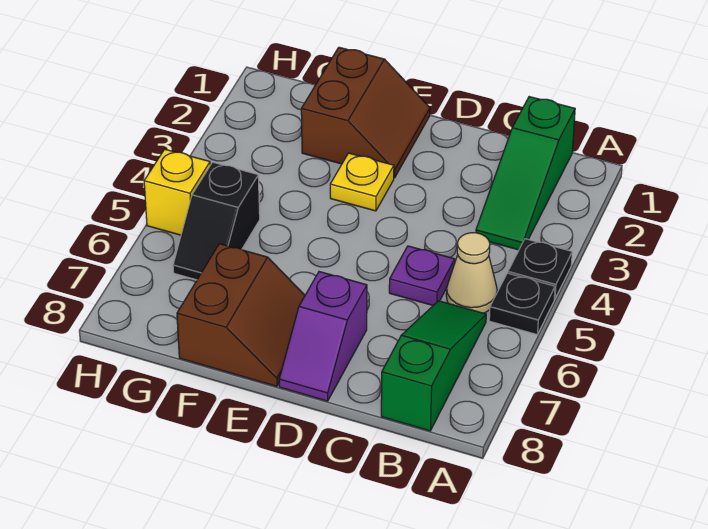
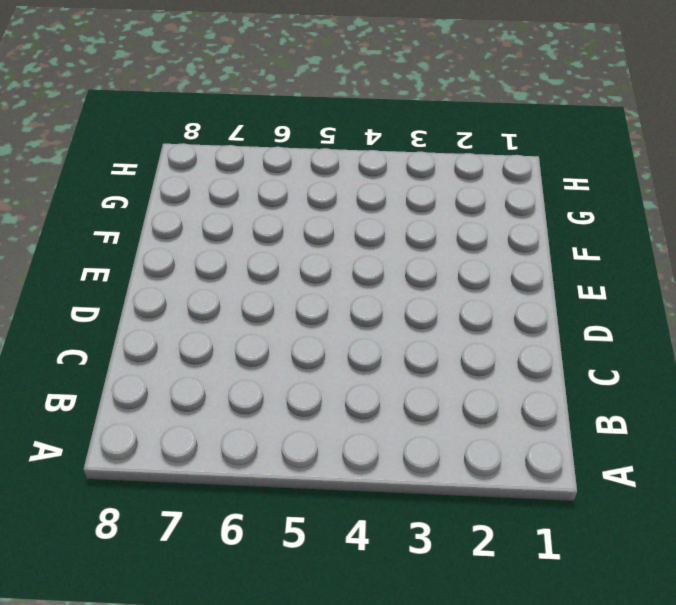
none -> black plate A4 level 1
none -> black plate A5 level 1
none -> green slope B1:B3 level 1 top 1

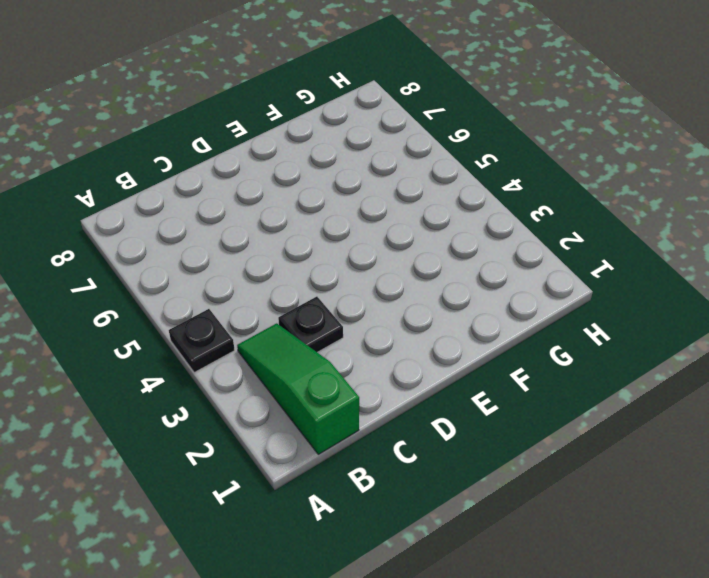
black plate C3 level 1 -> black plate A5 level 1
none -> tan cone B5 level 1
none -> green slope B6:B8 level 1 top 8
none -> purple plate C5 level 1

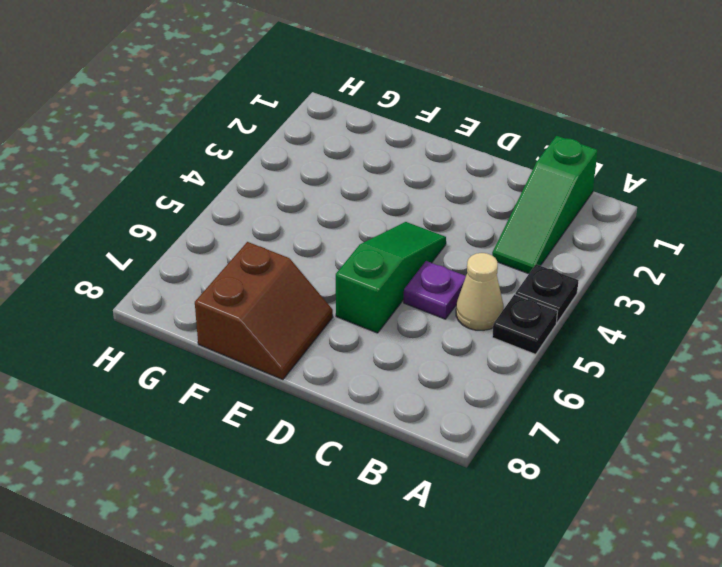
green slope D4:D6 level 1 top 6 -> green slope B6:B8 level 1 top 8
none -> purple slope D7:D8 level 1 top 7
none -> brown slope E1:F2 level 1 top F
none -> yellow plate E3 level 1

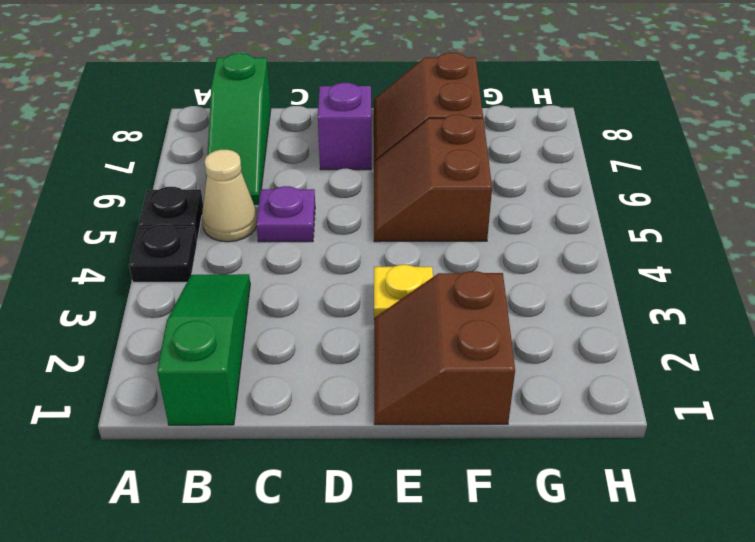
brown slope E5:F6 level 1 top F -> none
none -> black slope G5:G6 level 1 top 5
none -> yellow brick H5 level 1

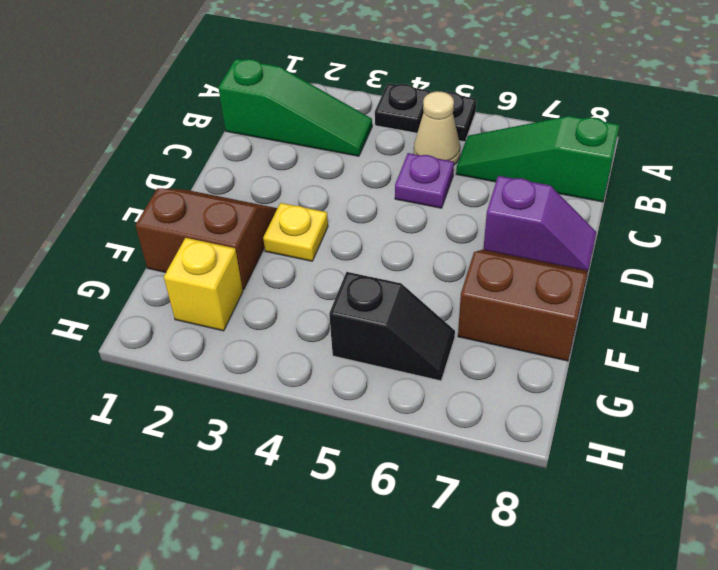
yellow brick G2 level 1 -> yellow brick H5 level 1

